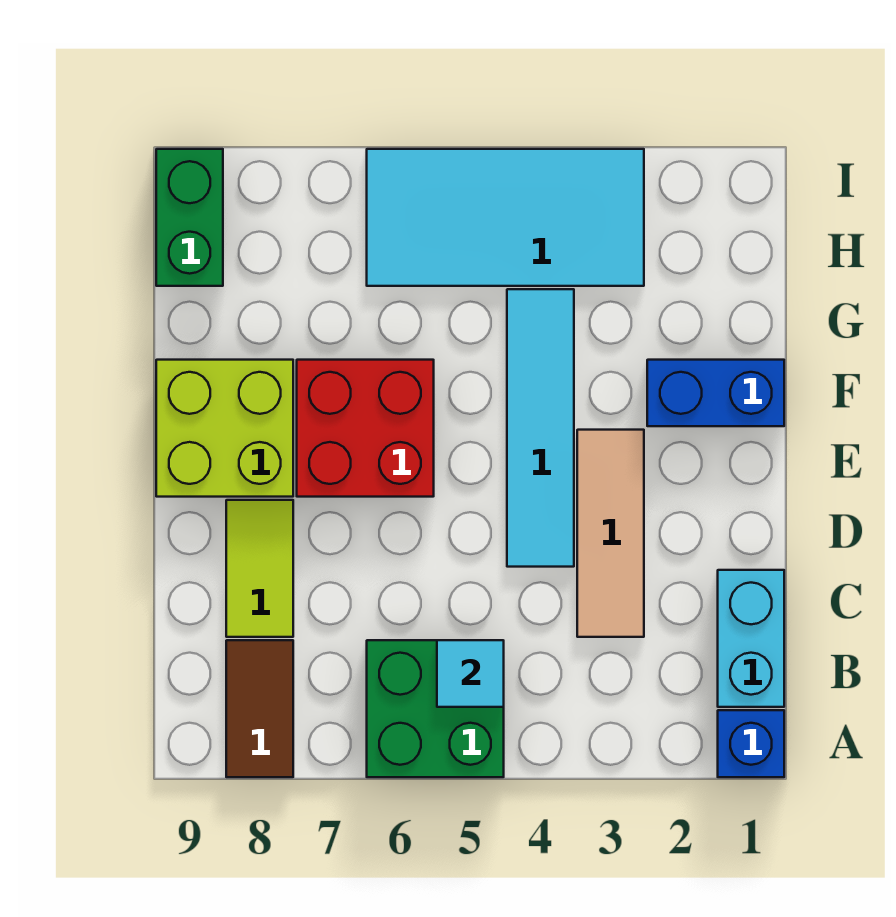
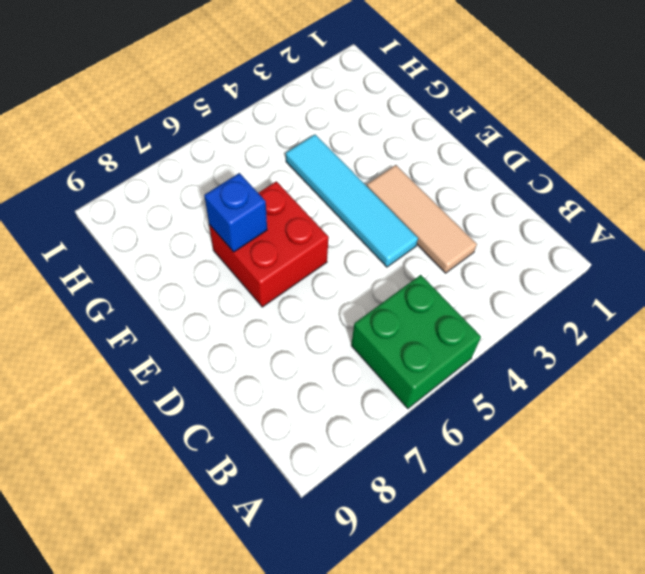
blue brick F7 level 2 -> blue brick A1 level 1
none -> brown tile A8:B8 level 1
none -> cyan brick B1:C1 level 1
none -> lime tile C8:D8 level 1

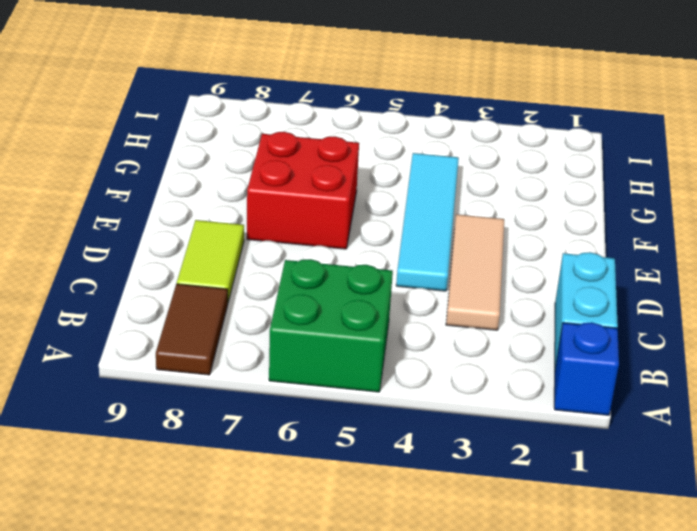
none -> lime brick E8:F9 level 1
none -> blue brick F1:F2 level 1
none -> cyan tile H3:I6 level 1

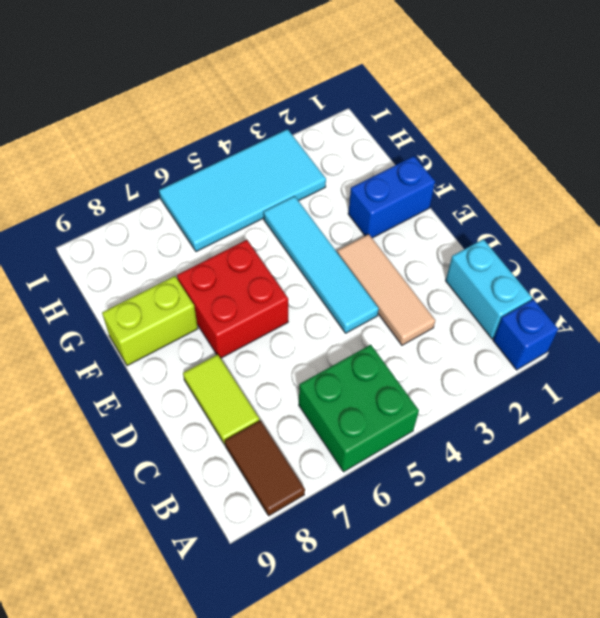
lime brick F8:F9 level 1 -> lime brick E8:F9 level 1
none -> green brick H9:I9 level 1
none -> cyan tile B5 level 2

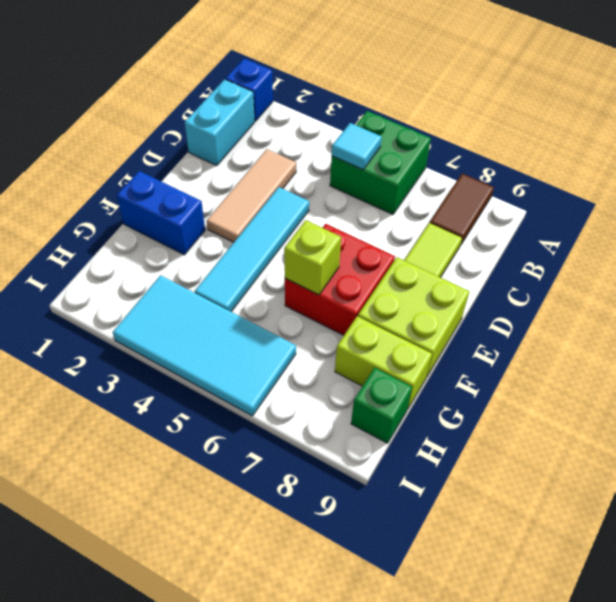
lime brick F6 level 2 -> none
lime brick G8:G9 level 1 -> none
green brick H9 level 1 -> green brick H9:I9 level 1

